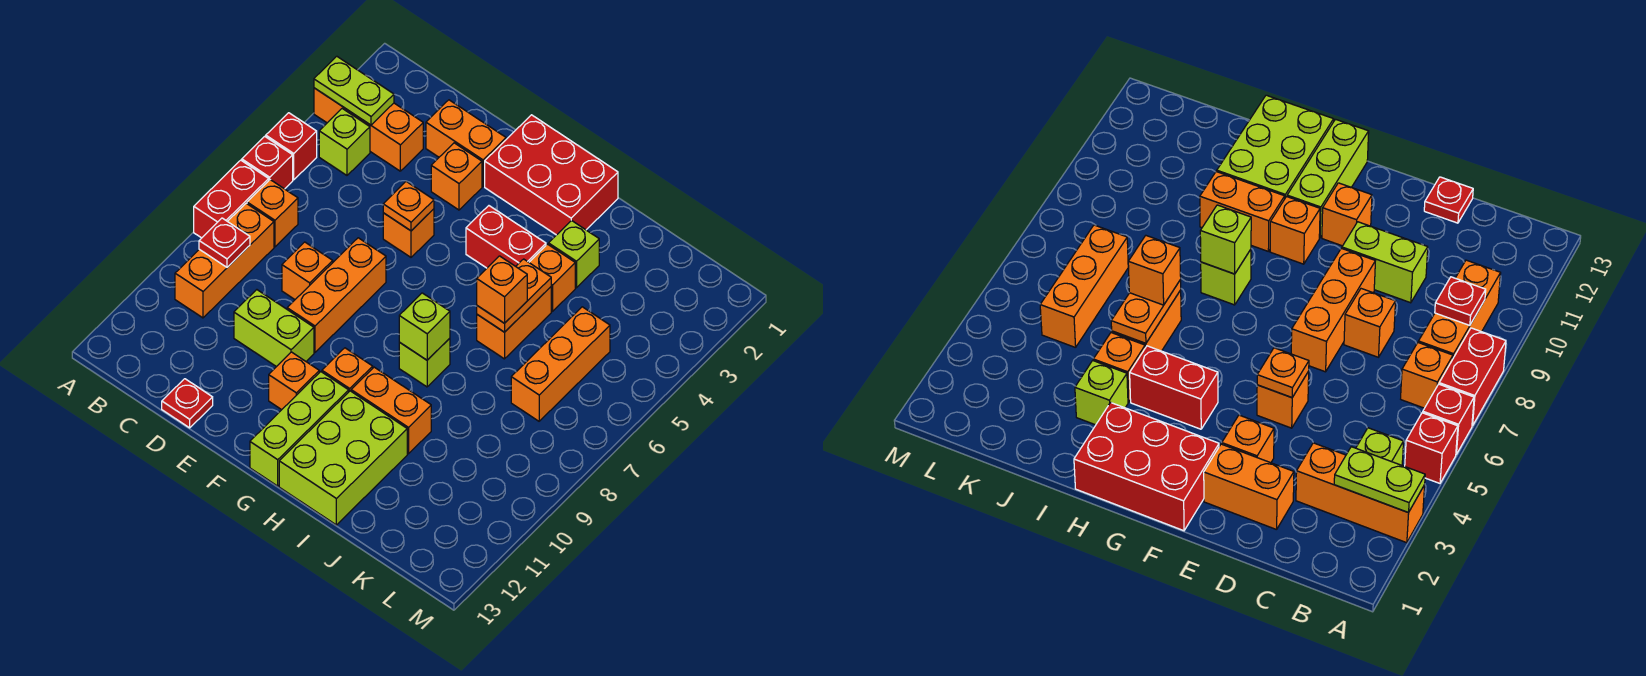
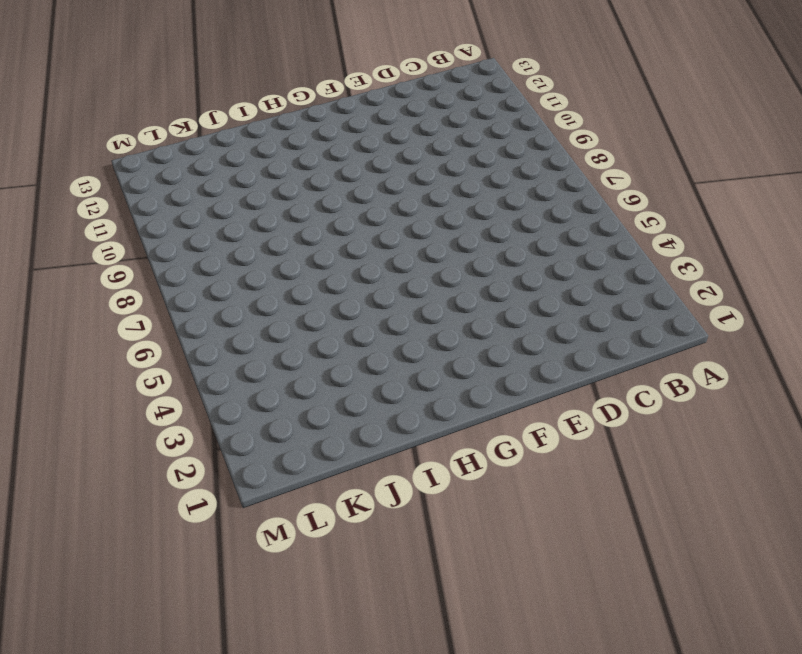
none -> orange brick A3:C3 level 1
none -> red brick A5 level 1
none -> red brick A6 level 1
none -> red brick A7:A8 level 1

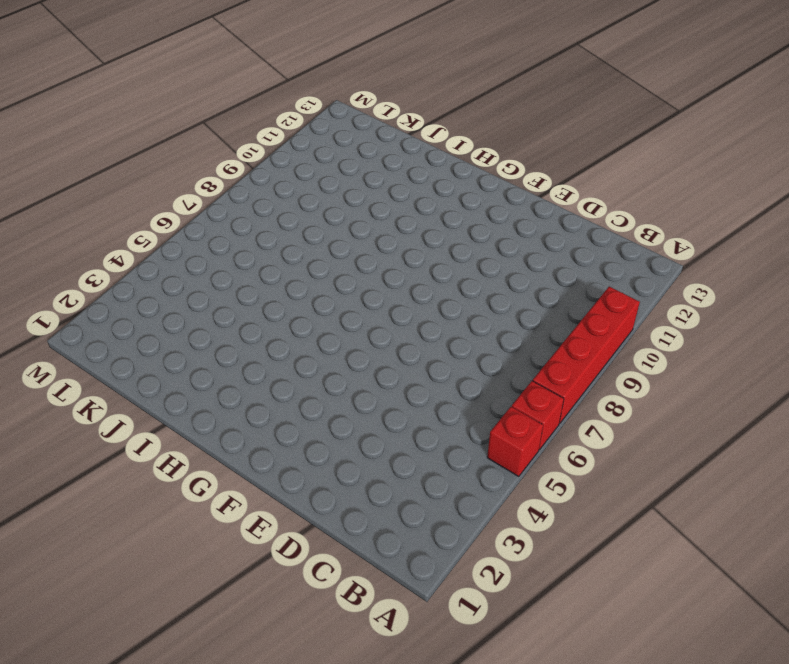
red brick A7:A10 level 1 -> red brick A7:A8 level 1
none -> orange brick A3:C3 level 1
none -> lime brick B4 level 1
none -> orange brick B7 level 1
none -> orange brick B8:B10 level 1

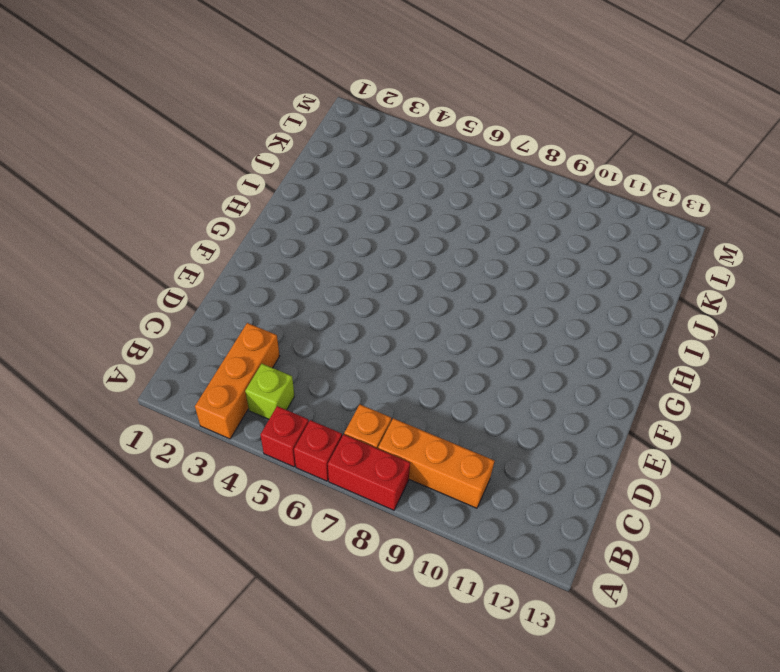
none -> orange brick D2:E2 level 1
none -> orange brick D8 level 1
none -> lime brick D10:E10 level 1
none -> red plate D13 level 1

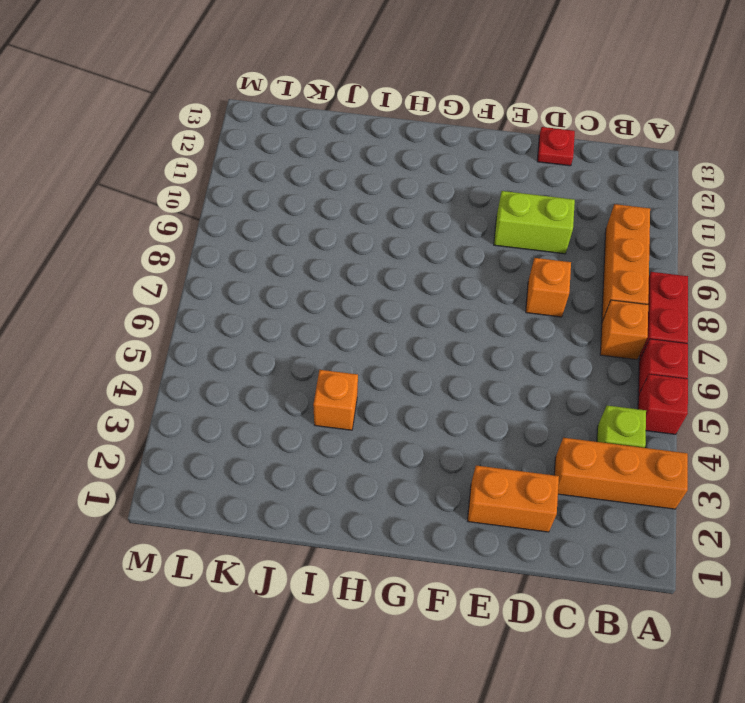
none -> orange brick E3 level 1
none -> orange brick E5 level 1
none -> orange brick E7:E9 level 1
none -> red brick F1:H2 level 1

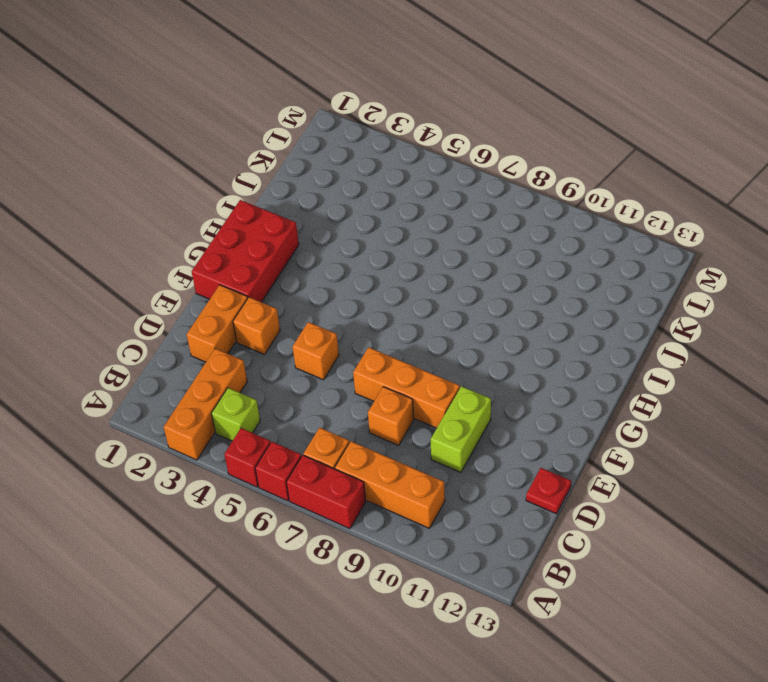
none -> orange brick F11 level 1
none -> red brick G4:H4 level 1
none -> orange brick G10 level 1
none -> lime brick G11:G13 level 1

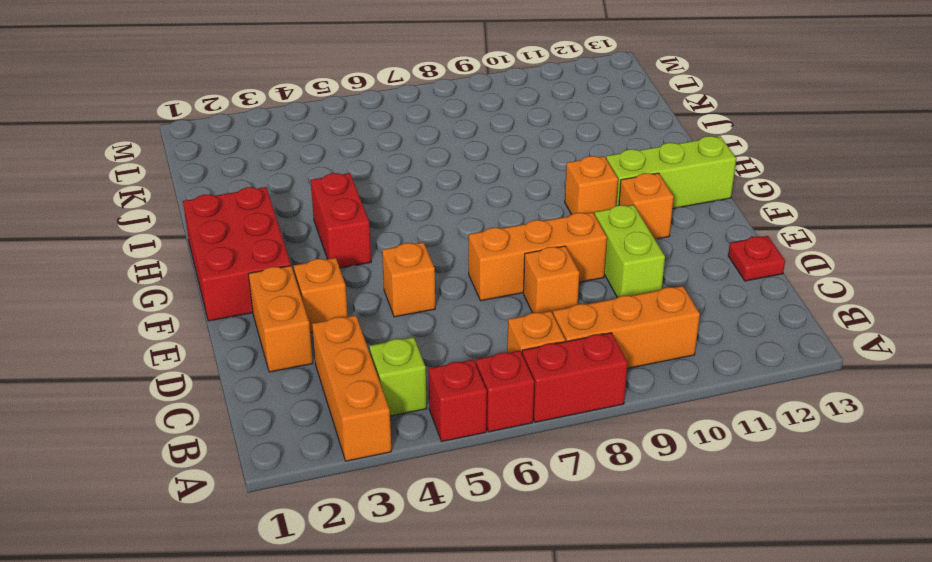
none -> lime brick H8 level 1
none -> orange brick H10:I10 level 1
none -> lime brick H11:I13 level 1
none -> lime brick I3 level 1

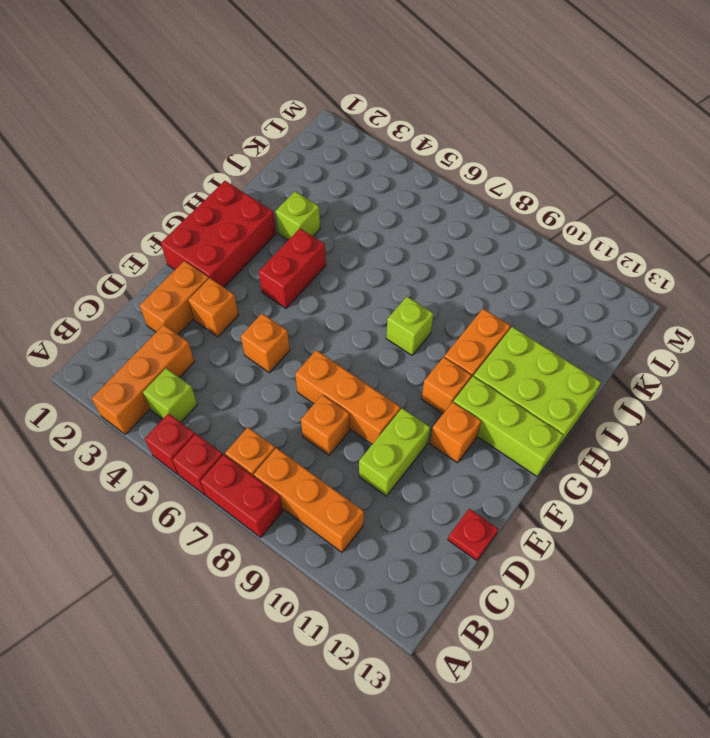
none -> orange brick I4 level 1
none -> orange brick I5:I6 level 1
none -> orange brick K5:K7 level 1
none -> lime plate A3:B3 level 2

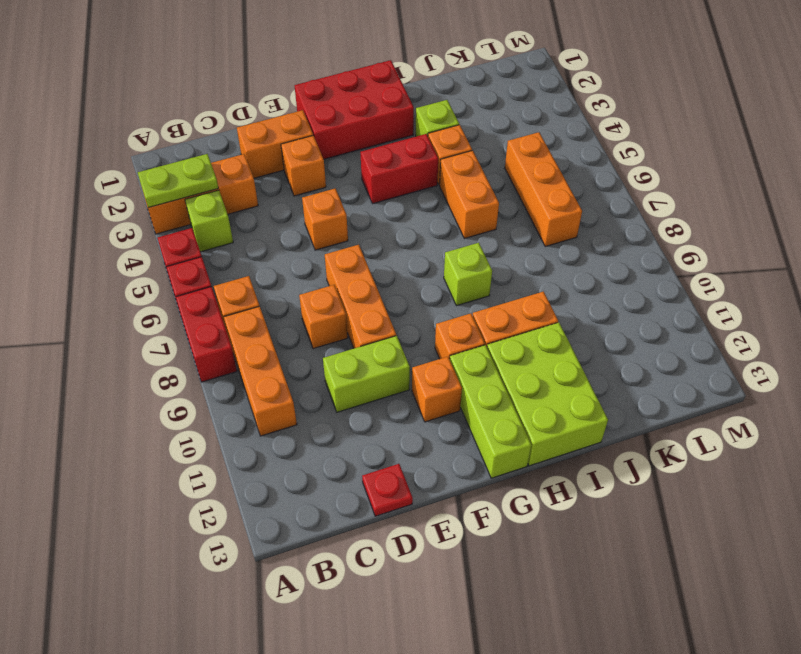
none -> red plate B9 level 2
none -> orange plate E5 level 2
none -> lime brick H8 level 2
none -> orange plate I5:I6 level 2

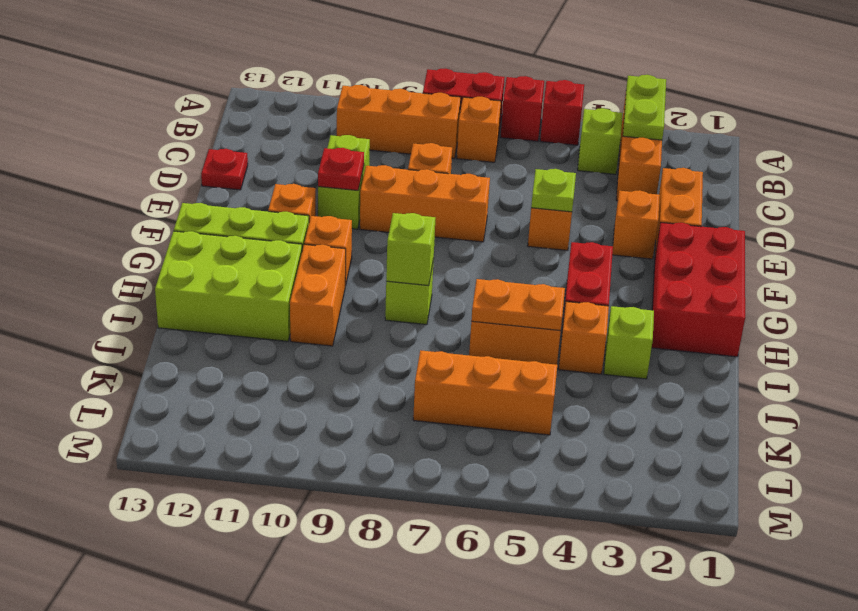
lime plate E5 level 2 -> orange plate E5 level 2
red plate E10 level 2 -> red plate B9 level 2
none -> orange brick I6 level 3

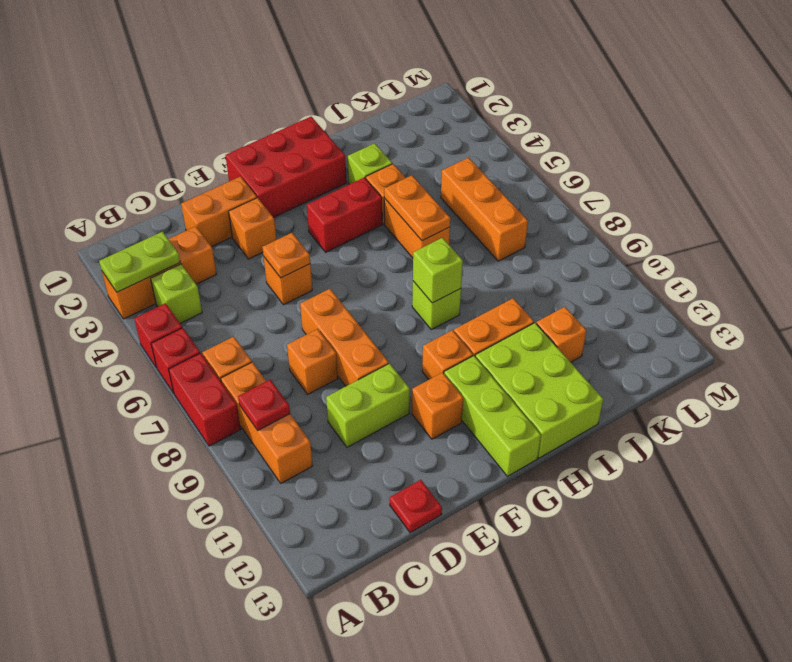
orange brick J11 level 1 -> orange brick I6 level 3

